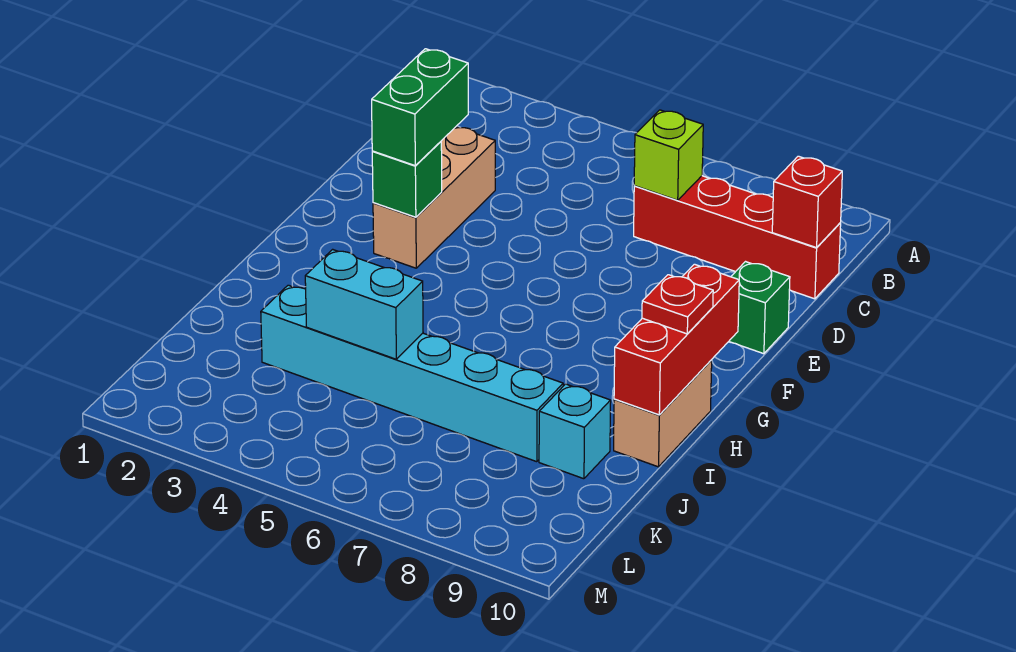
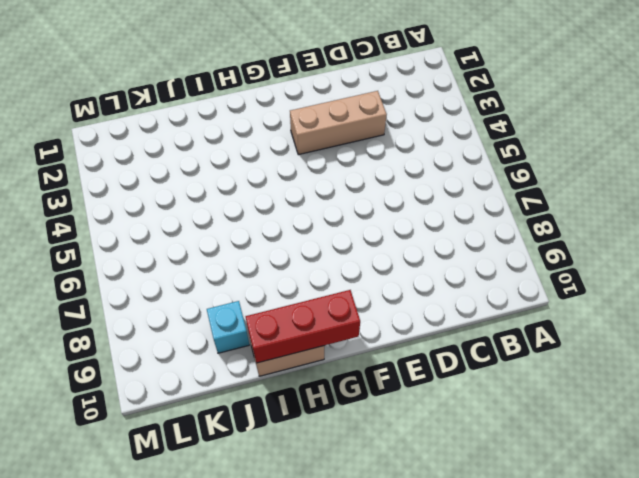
none -> red brick C7:C10 level 1
none -> green brick E10 level 1
none -> cyan brick J3:J8 level 1

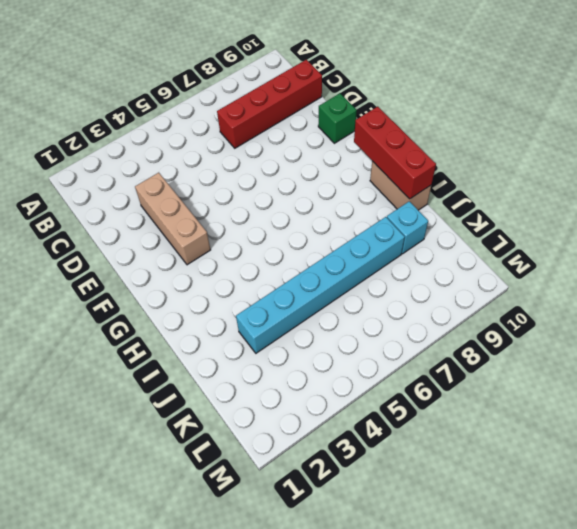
none -> lime brick C7 level 2
none -> red brick C10 level 2
none -> green brick F3 level 2

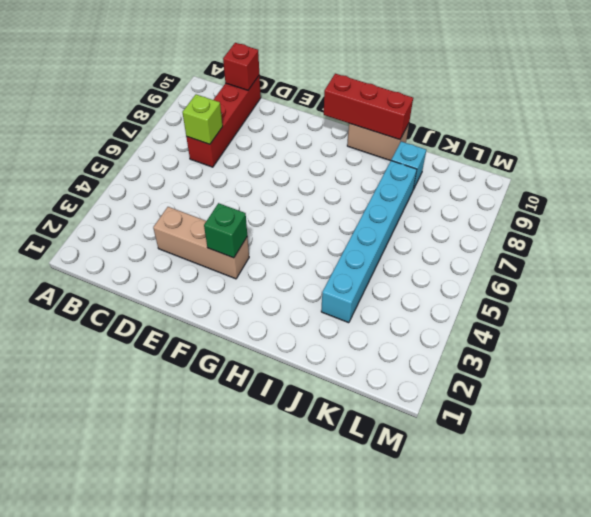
none -> green brick E10 level 1
none -> cyan brick J4:J5 level 2
none -> green brick E3:F3 level 3

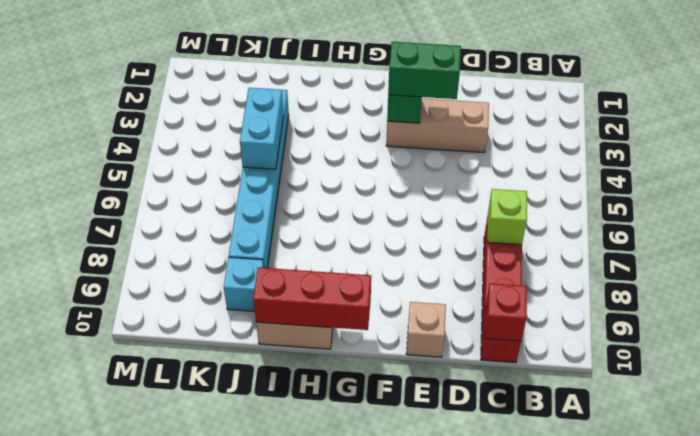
tan brick E10 level 1 -> green brick E10 level 1
none -> red plate H10 level 3

